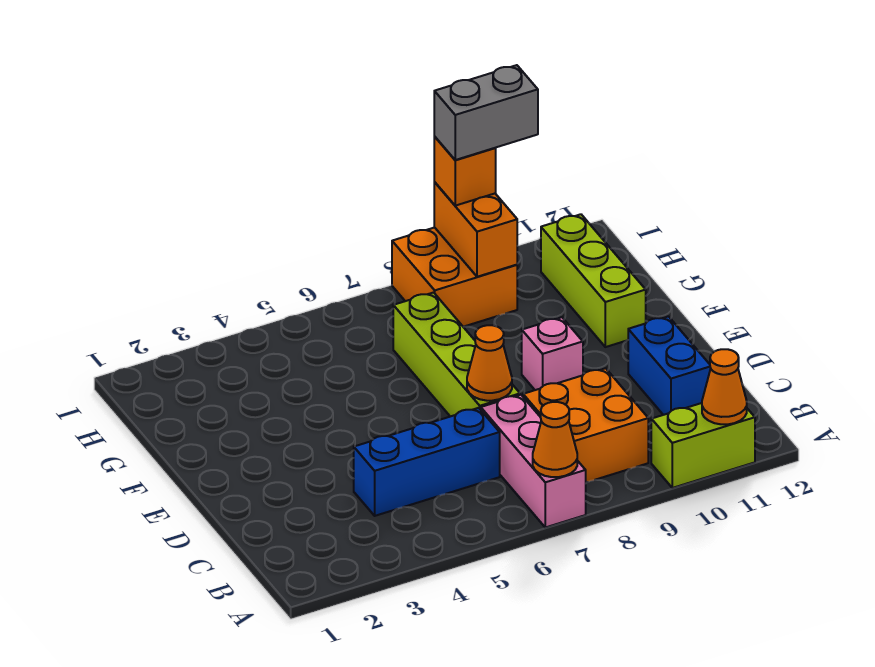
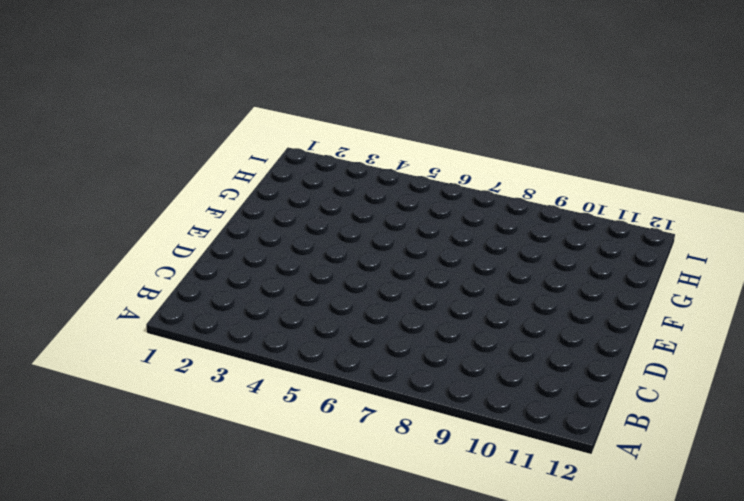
none -> pink brick A7:C7 level 1
none -> lime brick A10:A11 level 1
none -> orange brick B8:C9 level 1

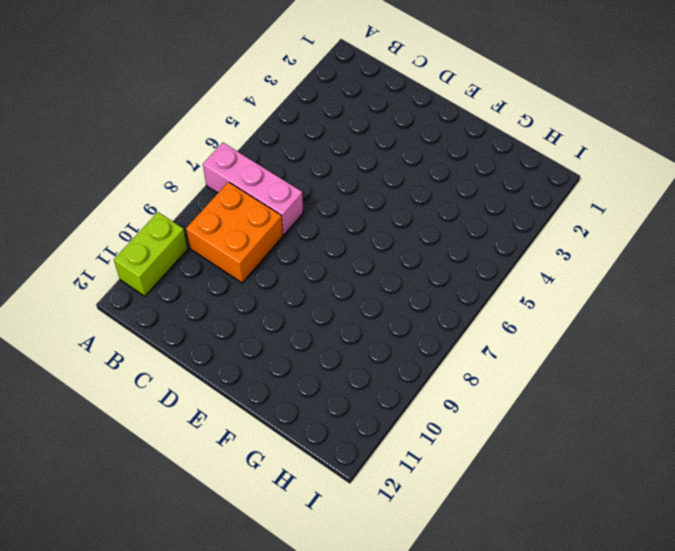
none -> blue brick C4:C6 level 1
none -> blue brick C11:D11 level 1
none -> lime brick D7:G7 level 1

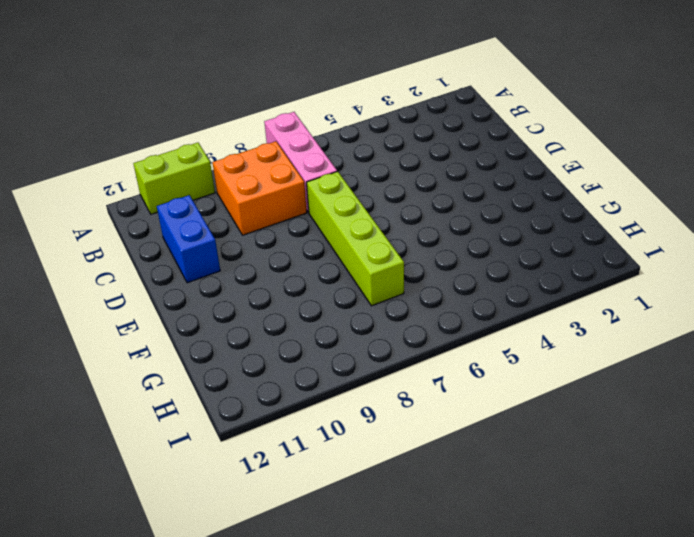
none -> blue brick C4:C6 level 1
none -> pink brick E9 level 1
none -> lime brick F11:H11 level 1

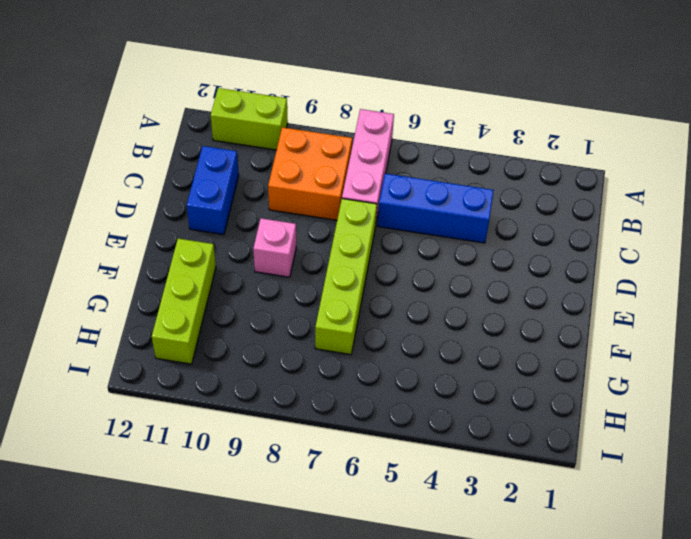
none -> orange brick H8:I9 level 1
none -> orange cone A7 level 2
none -> orange cone A11 level 2

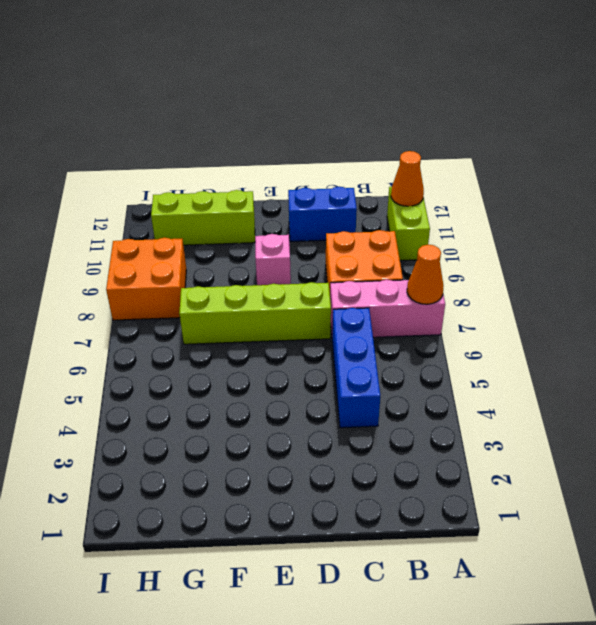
none -> orange cone D7 level 2
none -> orange brick H9:I9 level 2
none -> orange brick I9 level 3

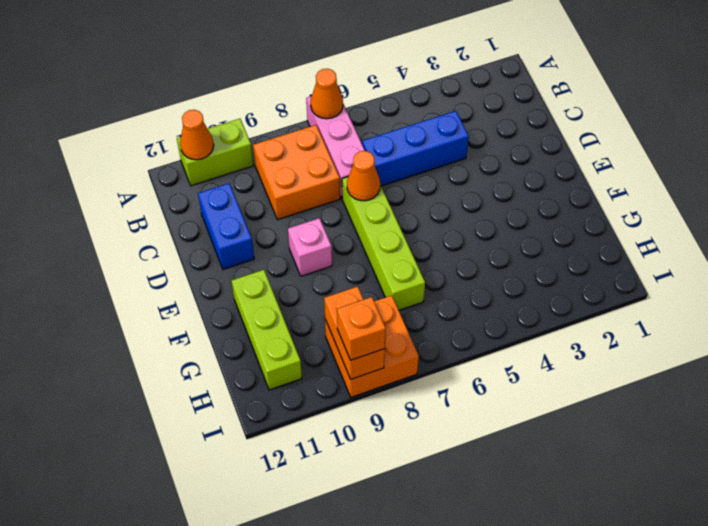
none -> grey brick I9:I10 level 4

